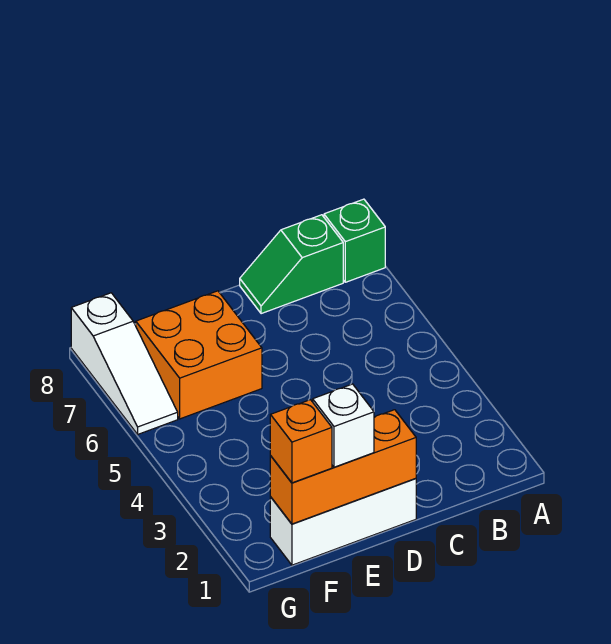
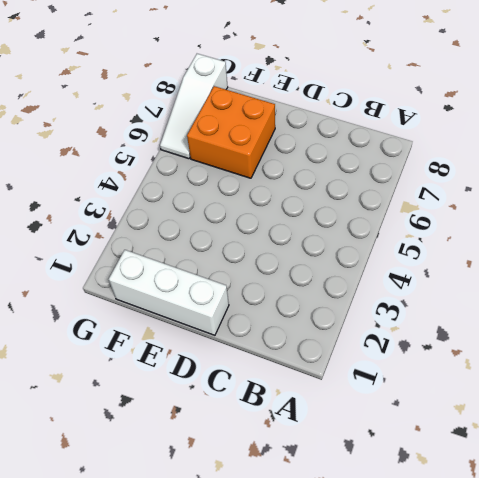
none -> green brick A8 level 1
none -> green slope B8:C8 level 1 top B

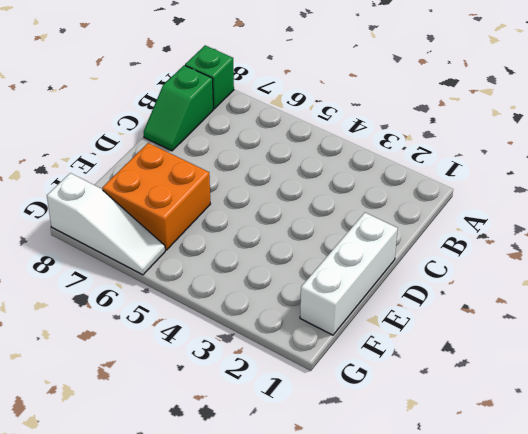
none -> orange brick D1:F1 level 2
none -> white brick E1 level 3

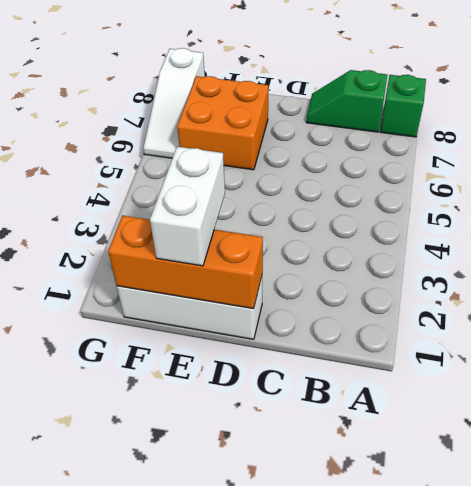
white brick E1:E2 level 3 -> white brick E1 level 3
none -> orange brick F1 level 3

